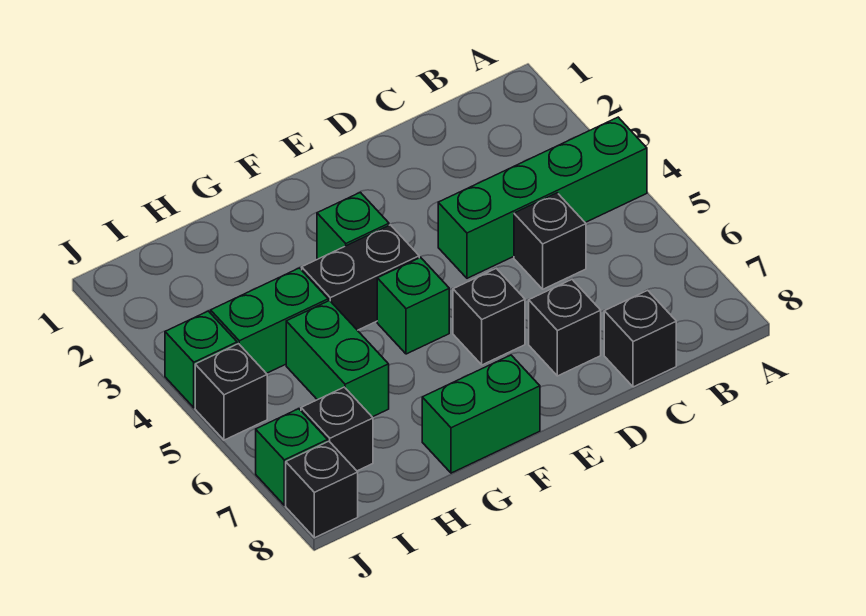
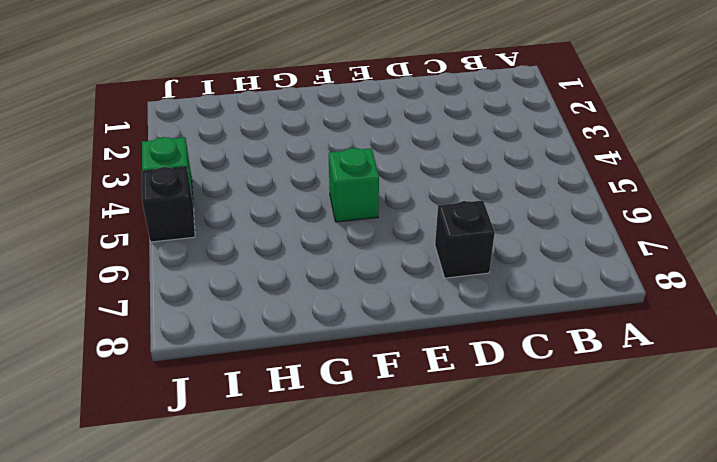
none -> green brick A4:D4 level 1
none -> black brick C5 level 1
none -> black brick C8 level 1

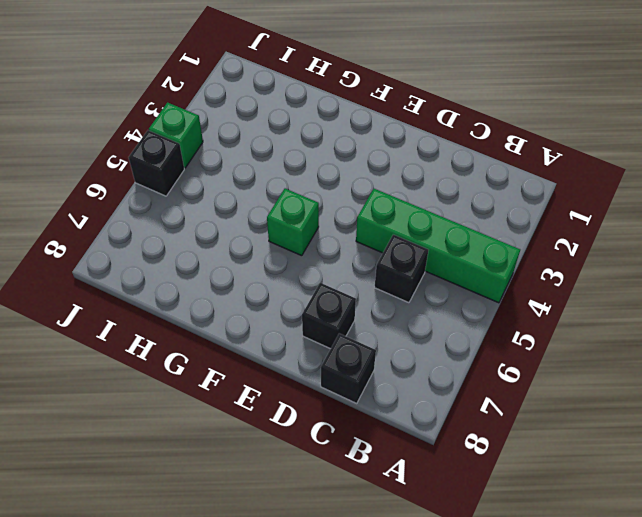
none -> black brick E6 level 1
none -> green brick F3 level 1
none -> black brick F4:G4 level 1

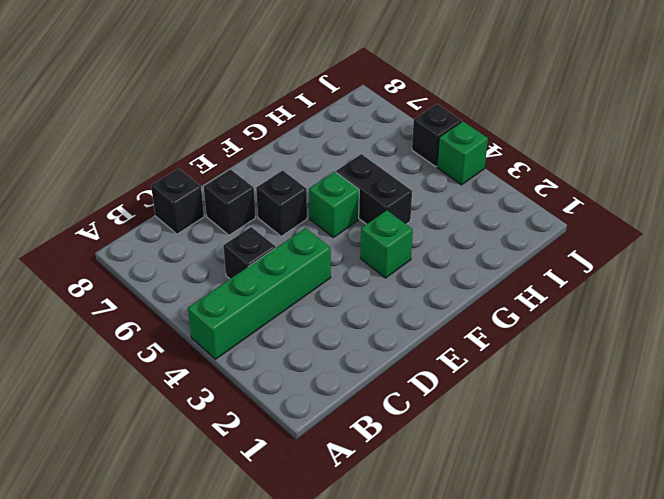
black brick G4:G5 level 1 -> black brick F4:G4 level 1
none -> green brick F8:G8 level 1
none -> green brick H4:I4 level 1
none -> green brick H5:H6 level 1

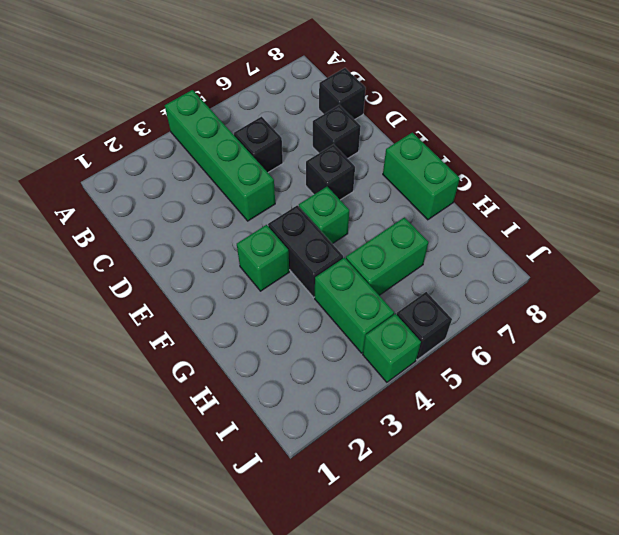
none -> black brick I7 level 1
none -> green brick J7 level 1
none -> black brick J8 level 1

